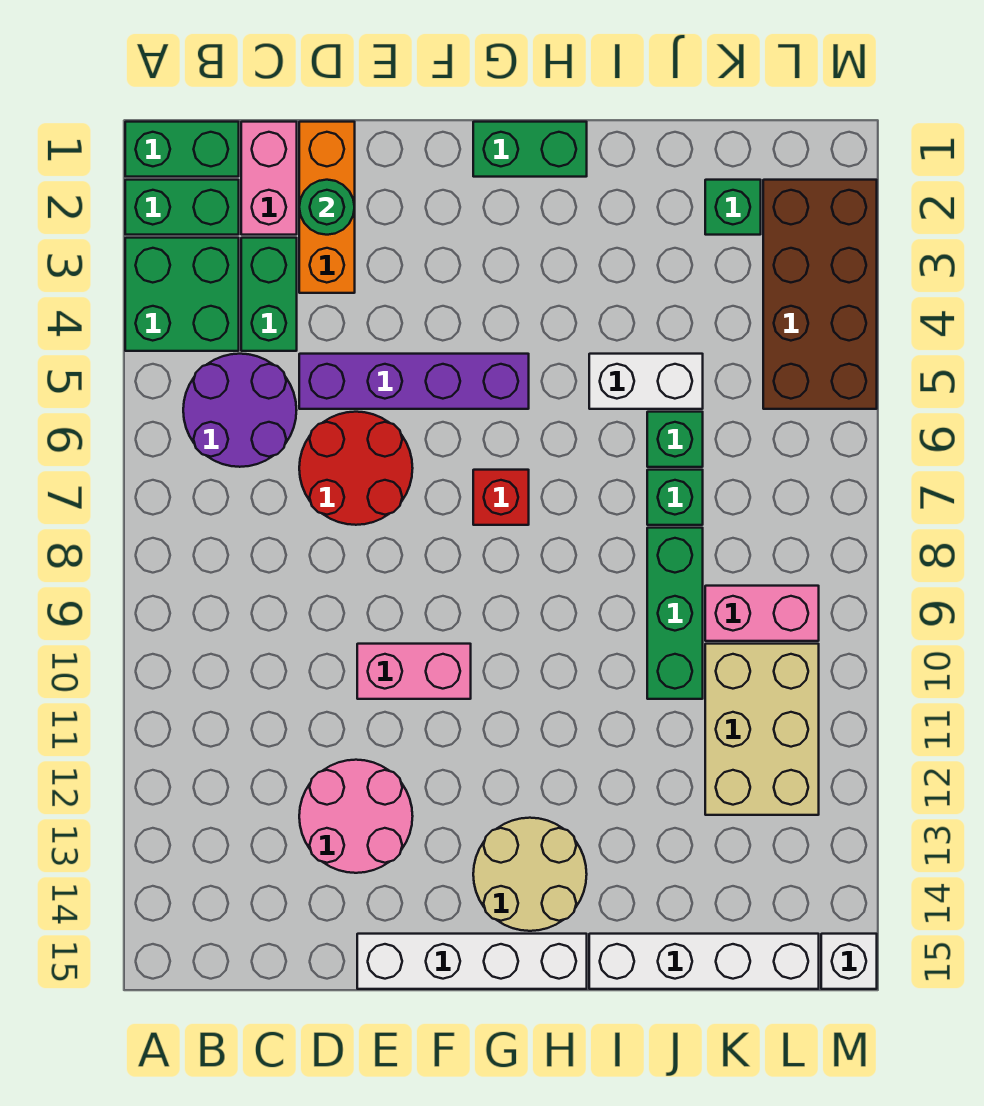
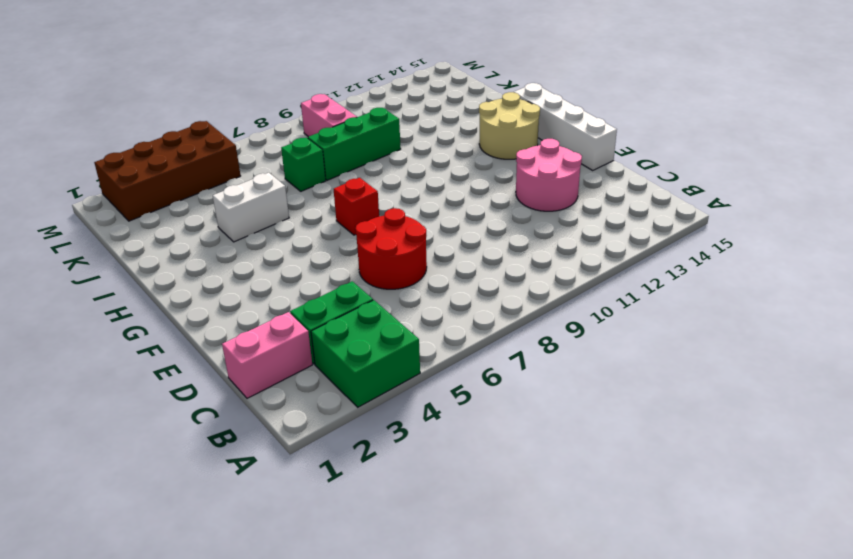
white brick I4:I5 level 1 -> white brick I5:J5 level 1
none -> green brick A1:B1 level 1
none -> green brick A2:B2 level 1
none -> purple round brick B5:C6 level 1

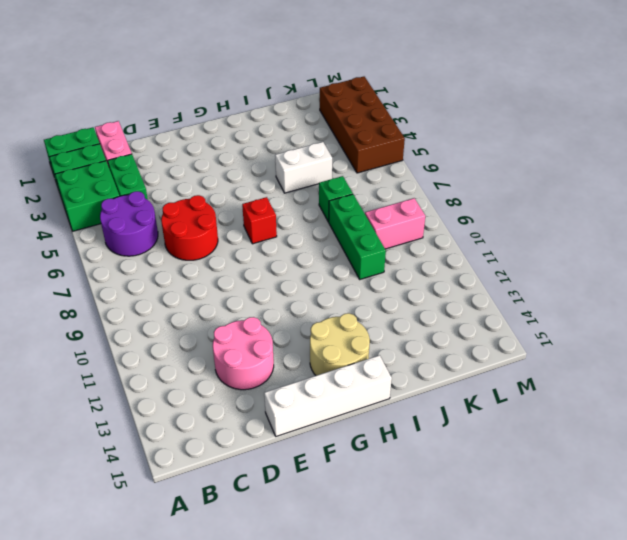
none -> orange brick D1:D3 level 1
none -> purple brick D5:G5 level 1
none -> pink brick E10:F10 level 1

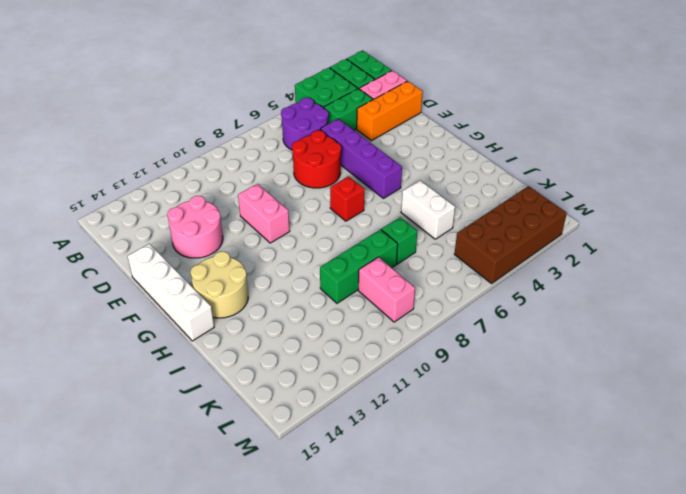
none -> green brick G1:H1 level 1
none -> white brick I15:L15 level 1
none -> green brick J6 level 1

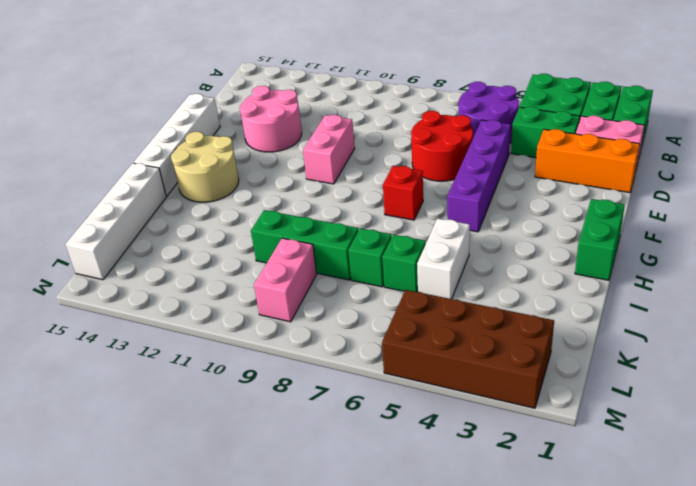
none -> green brick K2 level 1
none -> tan brick K10:L12 level 1
none -> white brick M15 level 1

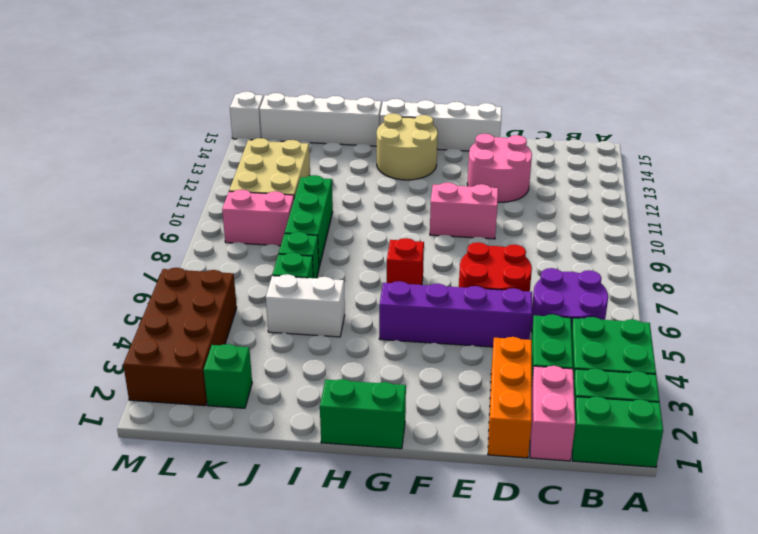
none -> green round brick D2 level 2

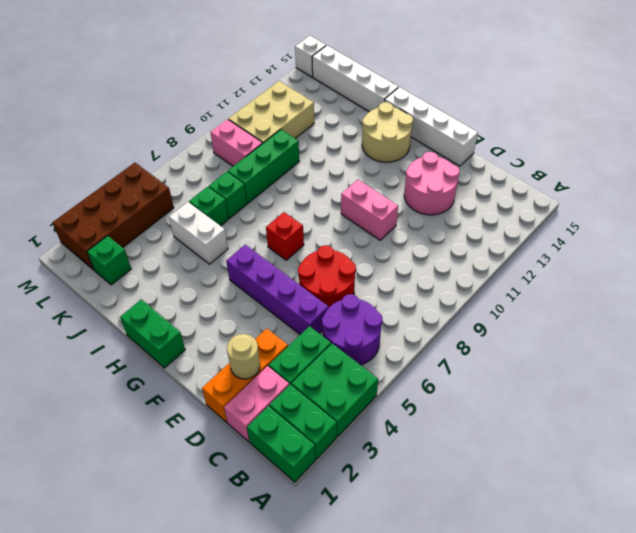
tan round brick D2 level 2 -> green round brick D2 level 2

